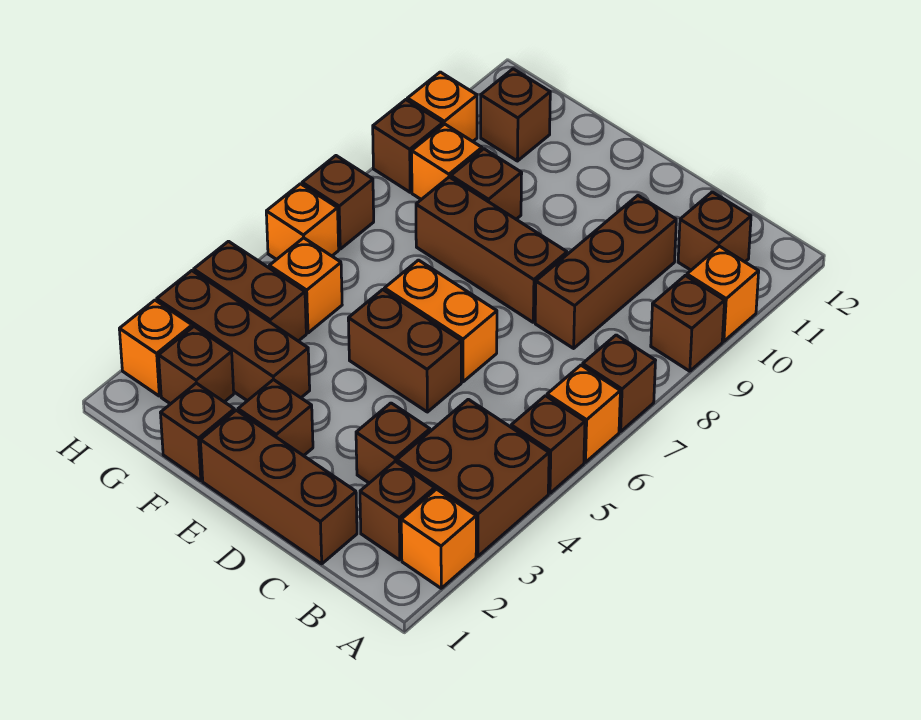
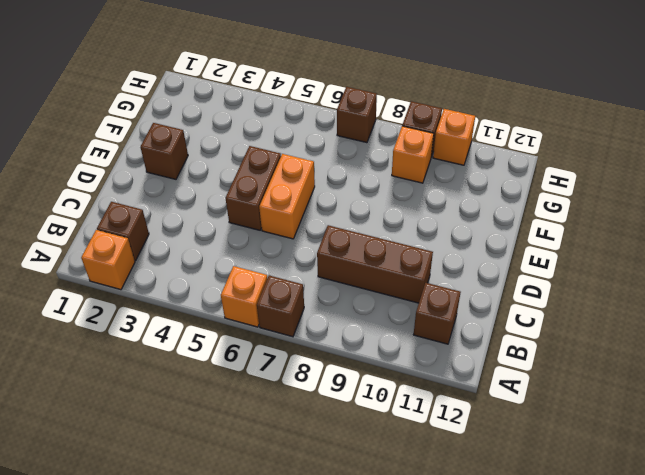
none -> brown brick A3:B4 level 1
none -> brown brick A5 level 1
none -> brown brick A9 level 1

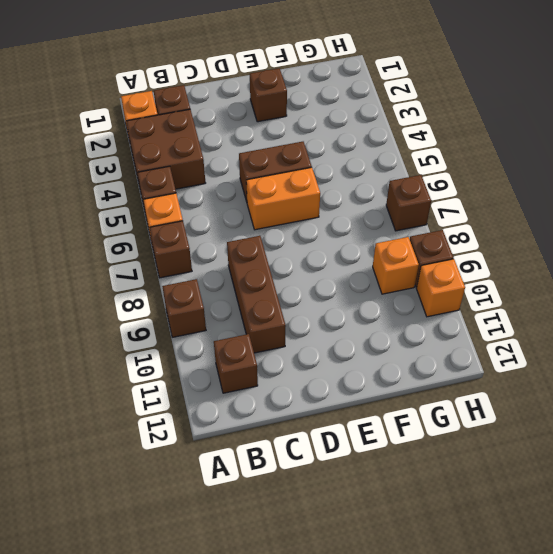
none -> orange brick A10 level 1
none -> brown brick C1:E1 level 1
none -> brown brick C3 level 1

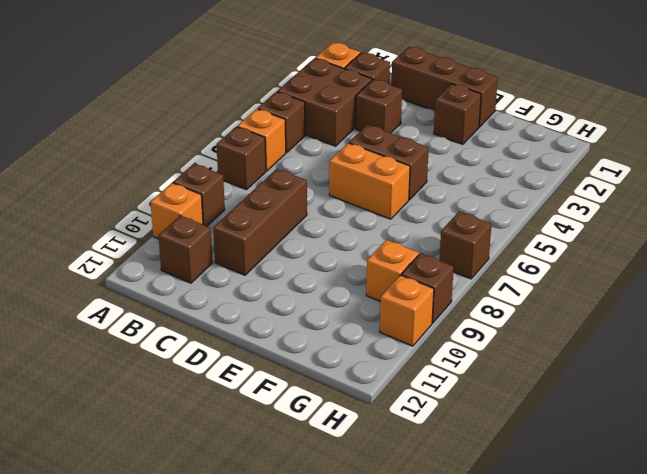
none -> brown brick D8:F8 level 1
none -> brown brick F1 level 1
none -> brown brick F3:H3 level 1

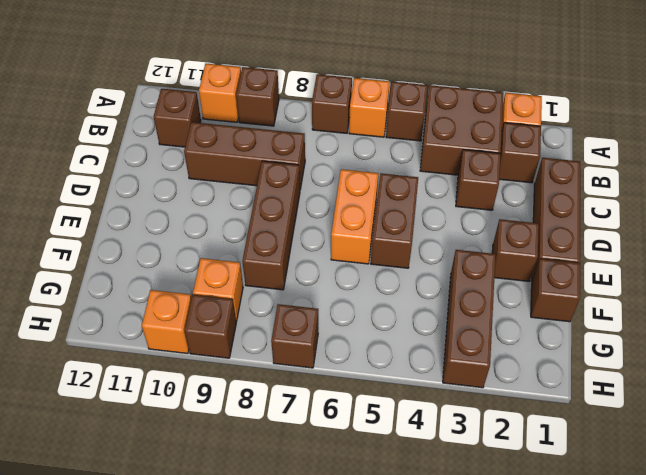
none -> brown brick F9 level 1
none -> brown brick G2 level 1
none -> brown brick G4:H4 level 1

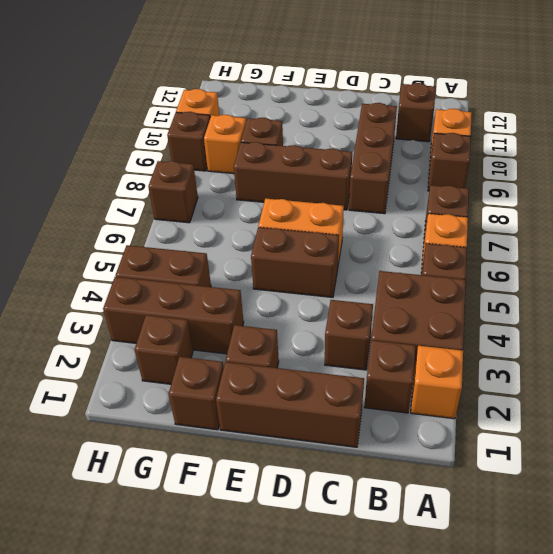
none -> orange brick G5 level 1
none -> brown brick G11 level 1
none -> orange brick H2 level 1

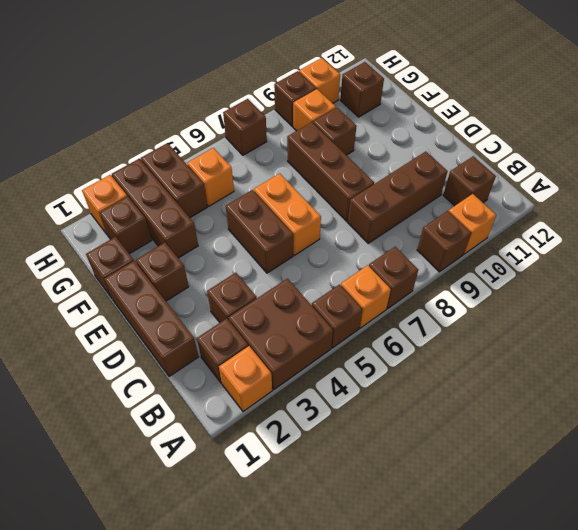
none -> orange brick H6 level 1

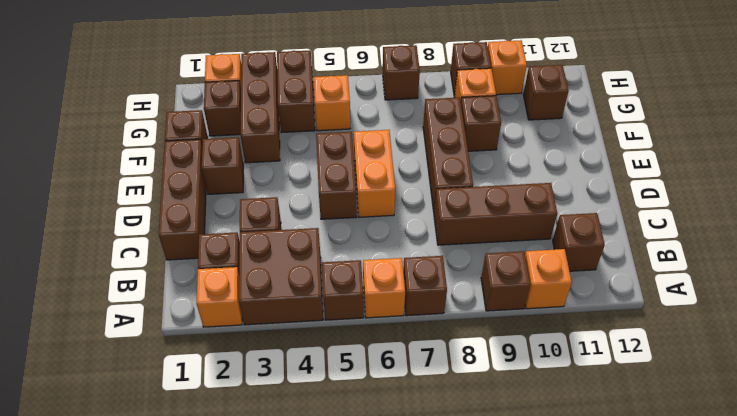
none -> orange brick H6 level 1

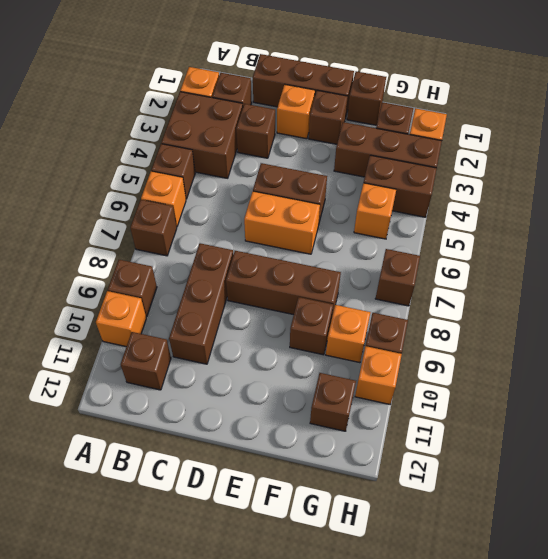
orange brick D2 level 1 -> orange brick H6 level 1

